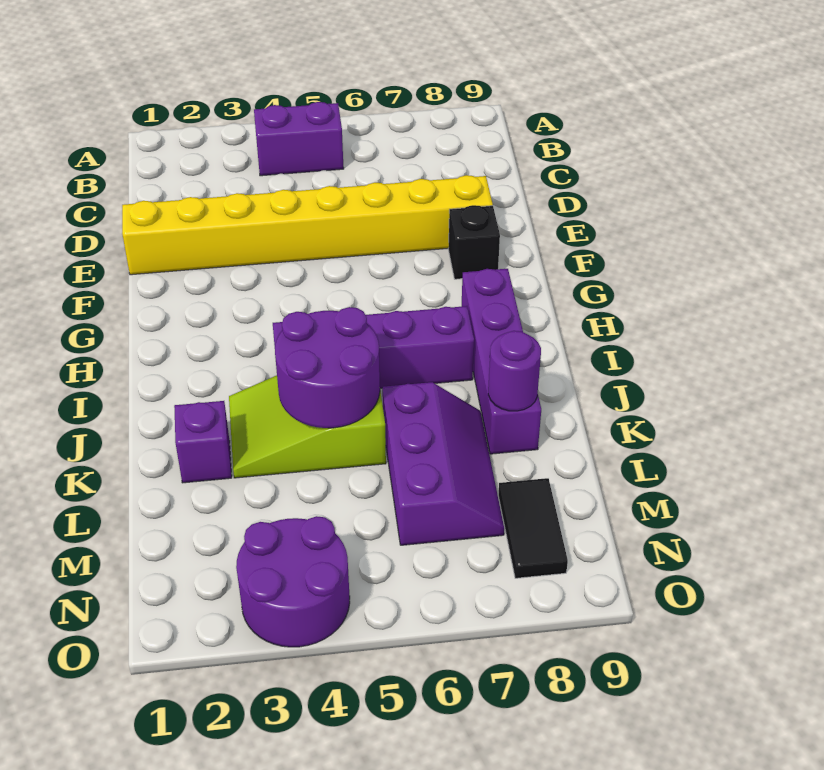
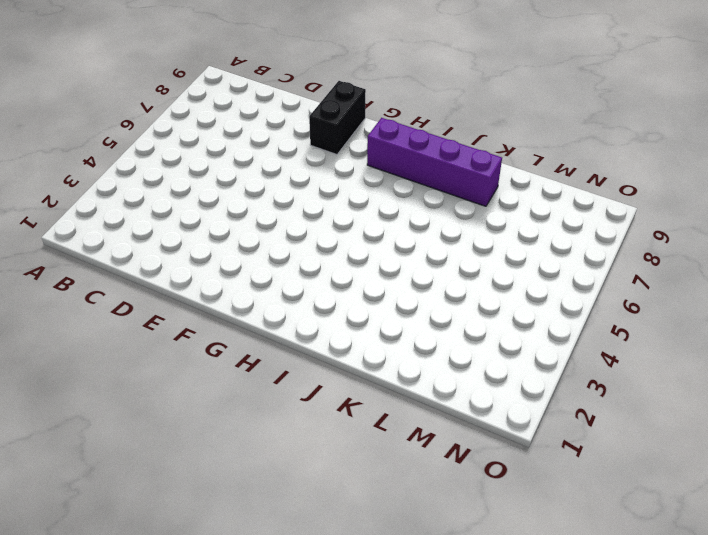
black brick F8:F9 level 1 -> black brick F8 level 1
none -> purple brick B4:B5 level 1
none -> yellow brick E1:E8 level 1
none -> purple brick I4:I7 level 1

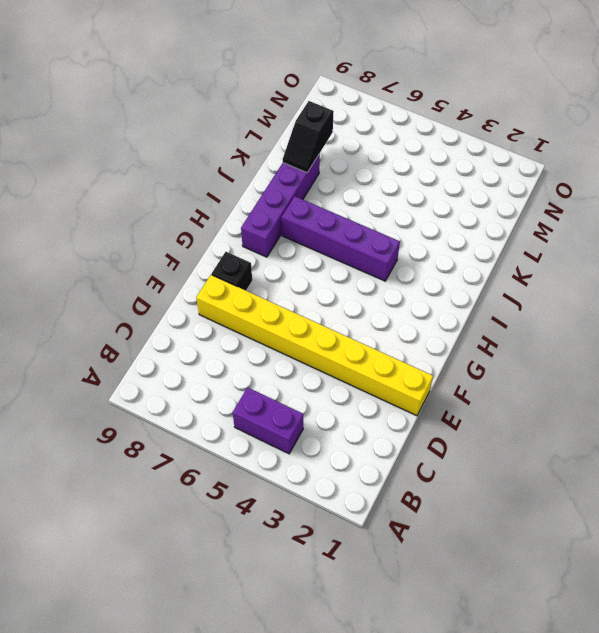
black slope K8:L8 level 2 top L -> purple round brick K8 level 2
none -> lime slope J3:K5 level 1 top 5
none -> purple brick K2 level 1
none -> purple slope K6:M7 level 1 top 6

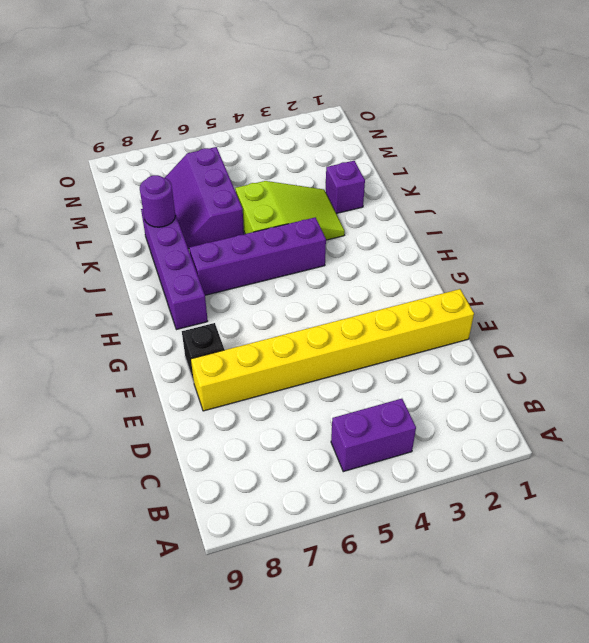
none -> black tile M8:N8 level 1
none -> purple round brick N3:O4 level 1
none -> purple round brick J4:K5 level 2

